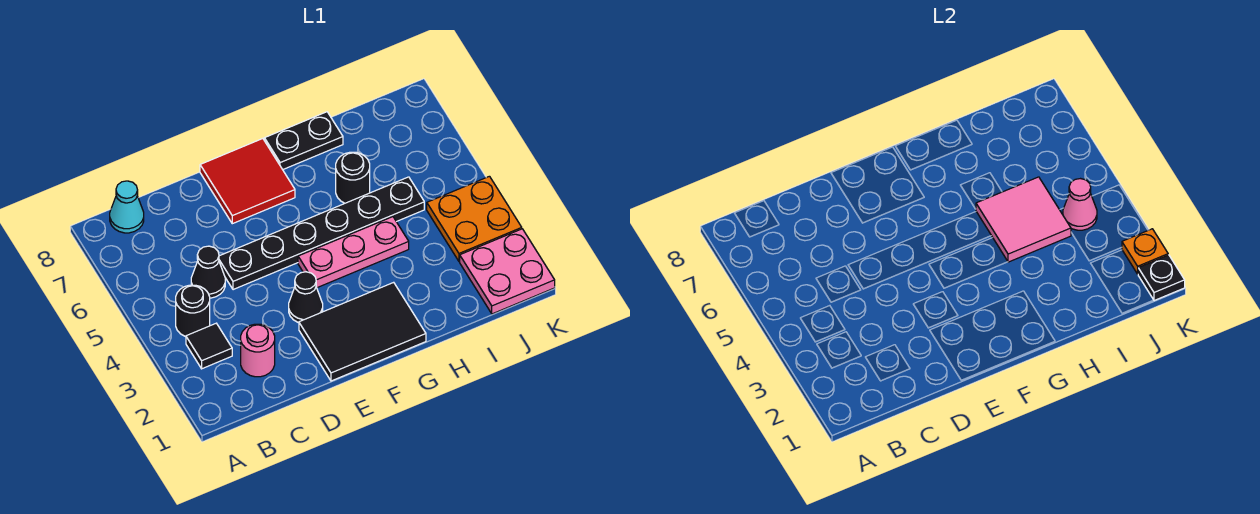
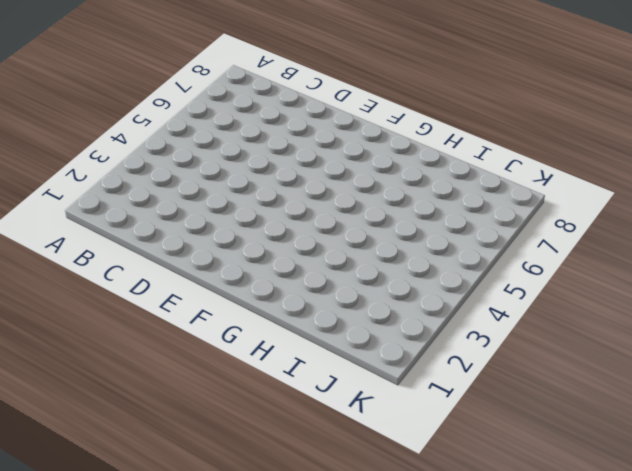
none -> black tile B3 level 1
none -> black round brick B4 level 1
none -> cyan cone B8 level 1

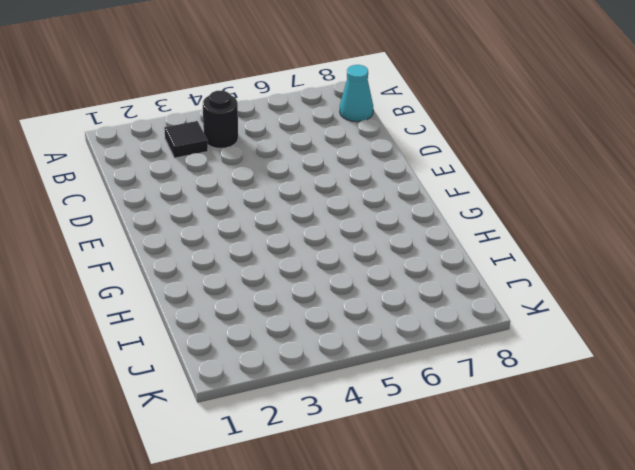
none -> pink round brick C2 level 1
none -> black cone C5 level 1
none -> black plate D5:I5 level 1

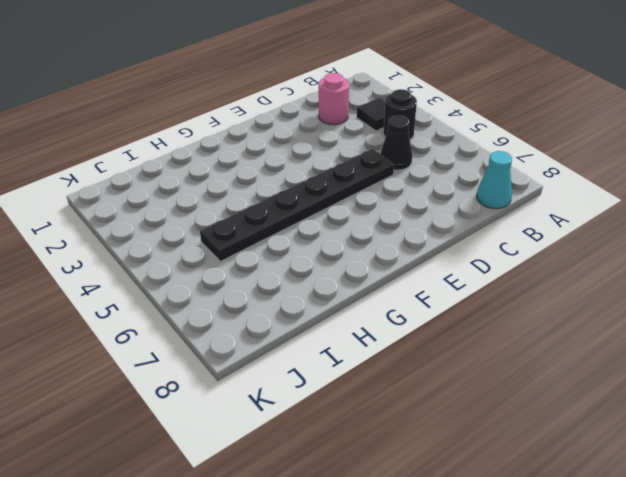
none -> black tile E1:G2 level 1
none -> black cone E3 level 1
none -> red tile E7:F8 level 1

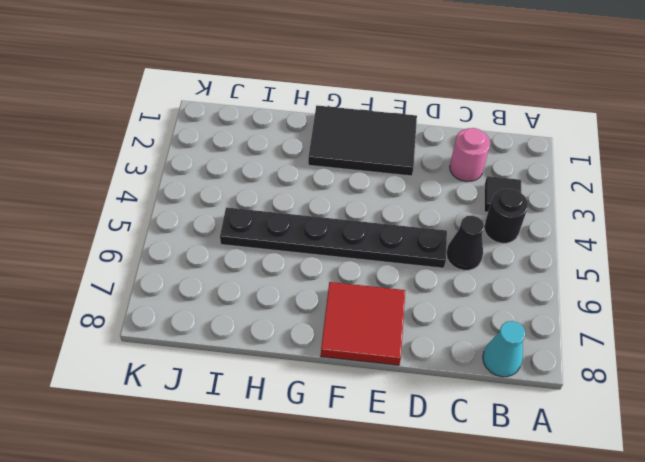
none -> black cone E3 level 1
none -> pink plate F4:H4 level 1
none -> black plate G8:H8 level 1

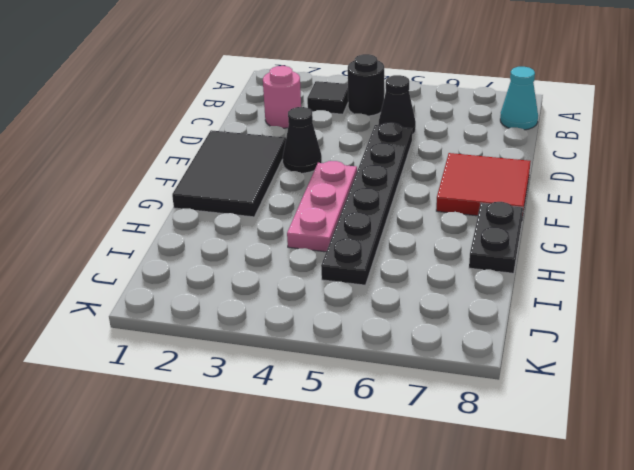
none -> black round brick H6 level 1
none -> pink plate J1:K2 level 1
none -> orange plate J3:K4 level 1

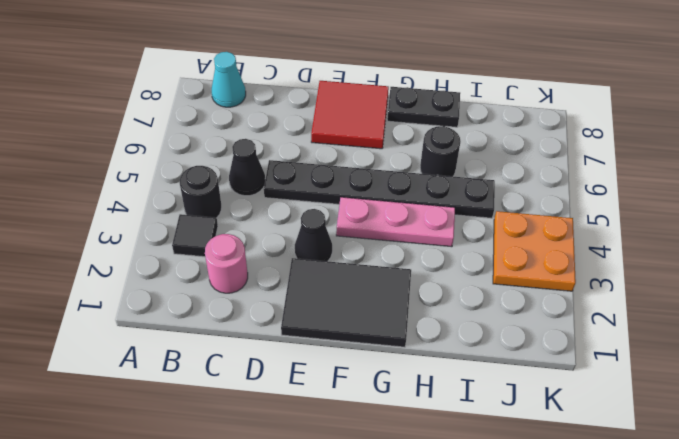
none -> pink plate J1:K2 level 1
none -> pink tile H4:I5 level 2
none -> pink cone J4 level 2

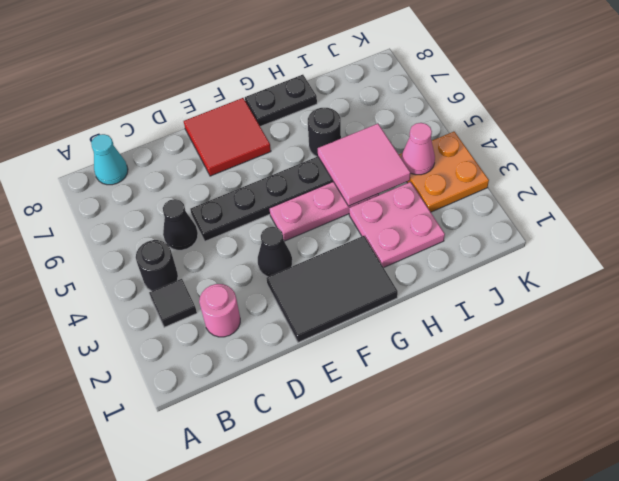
pink plate H2:I3 level 1 -> pink plate J1:K2 level 1
none -> black plate K1 level 2
none -> orange plate K2 level 2

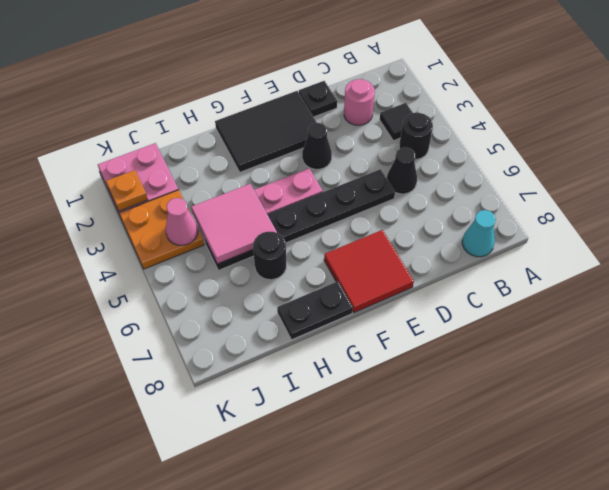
black plate D1 level 1 -> black plate K1 level 2

